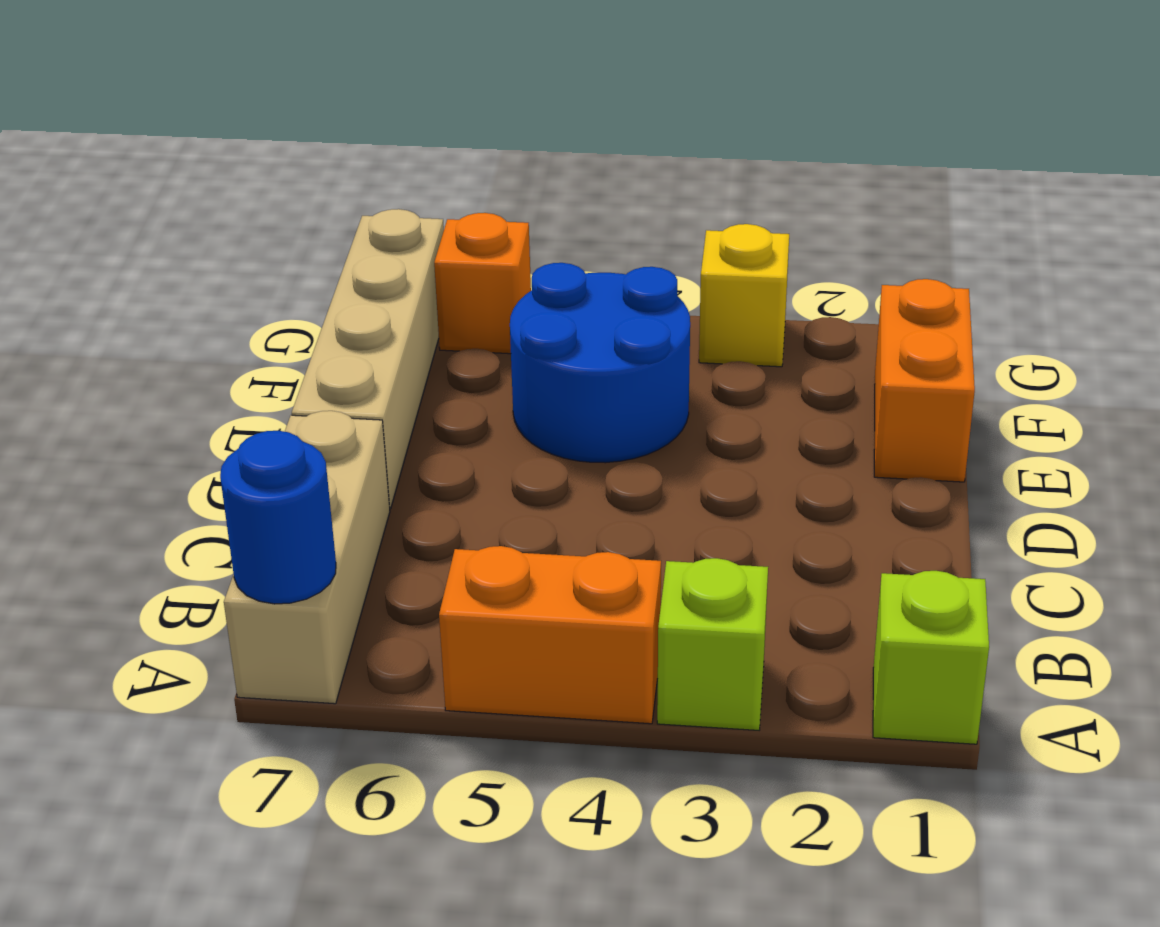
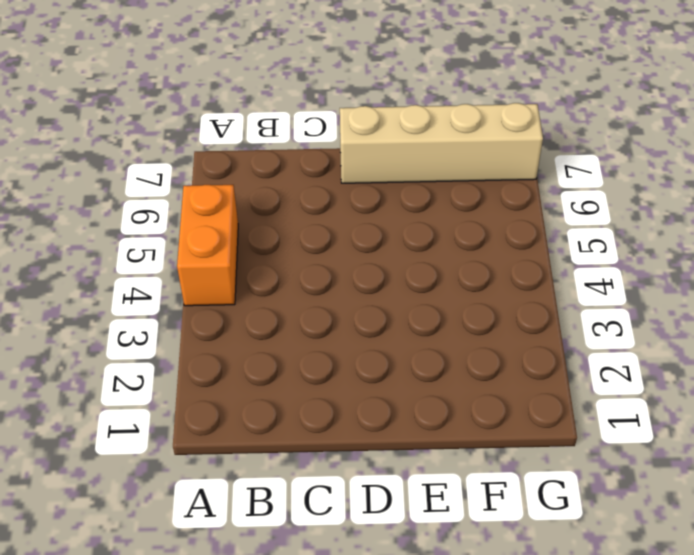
none -> lime brick A1 level 1
none -> lime brick A3 level 1

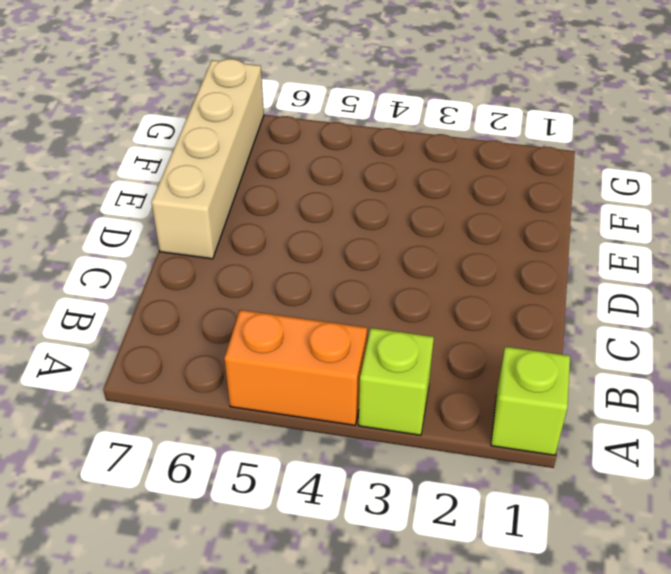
none -> tan brick A7:C7 level 1
none -> orange brick E1:F1 level 1

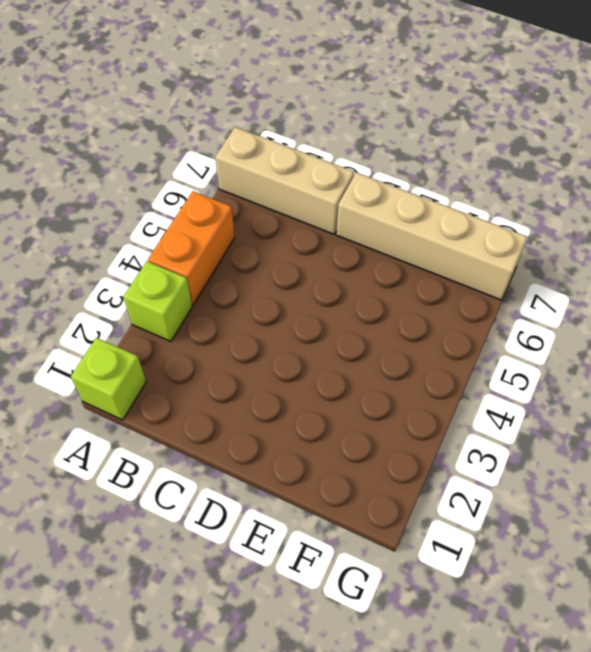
none -> orange brick E1:F1 level 1
none -> blue round brick E4:F5 level 1

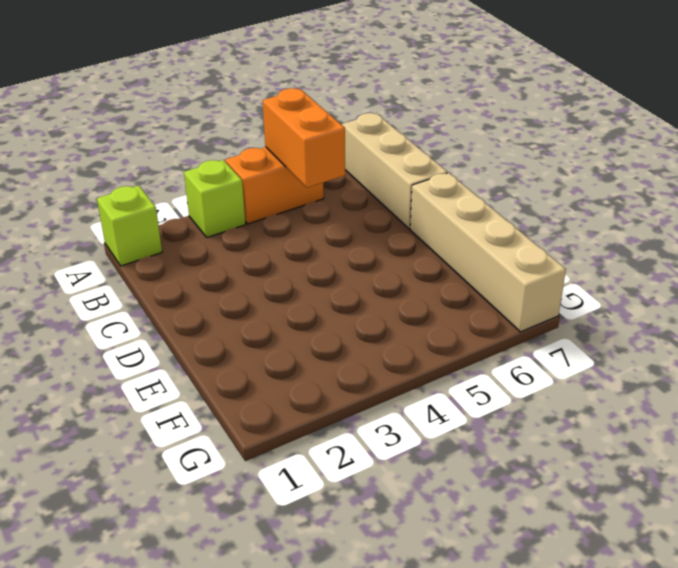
orange brick A5:B5 level 2 -> orange brick E1:F1 level 1
none -> blue round brick E4:F5 level 1
none -> yellow brick G3 level 1

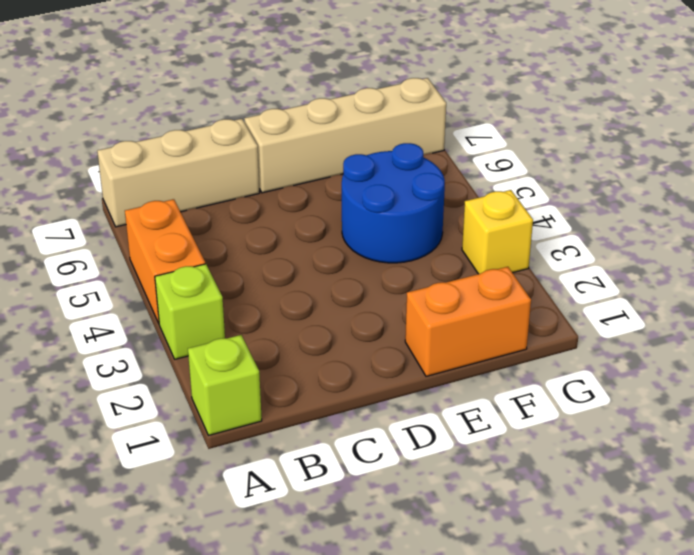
none -> orange brick G6 level 1
none -> blue round brick A7 level 2

